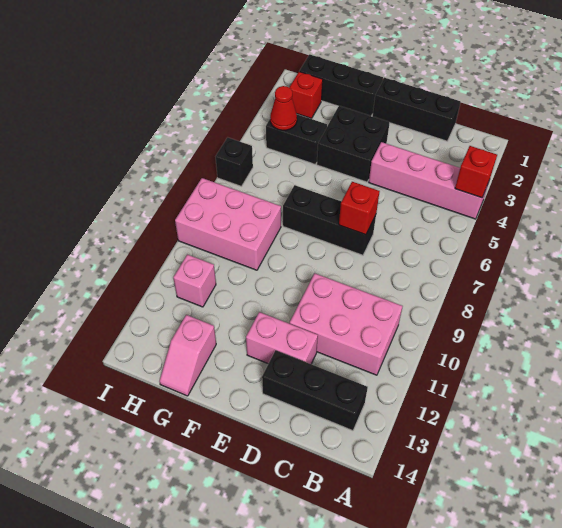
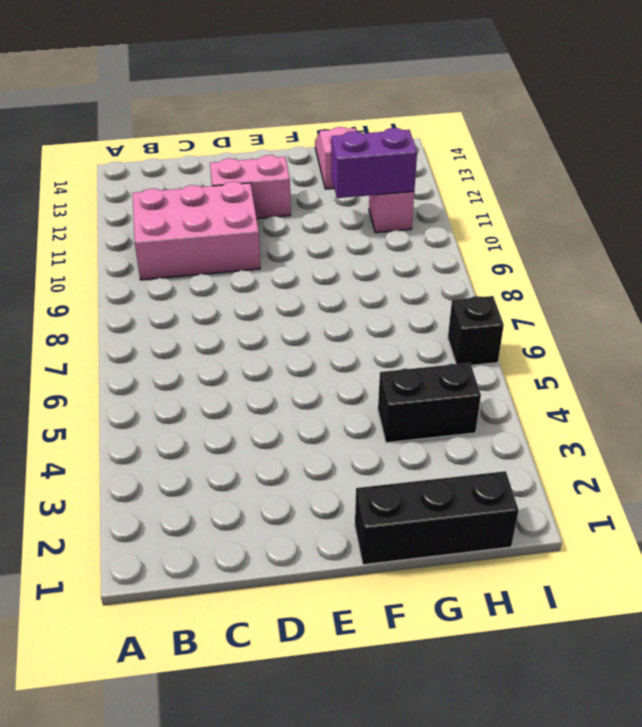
purple brick G11:H11 level 2 -> none
none -> pink brick A4:D4 level 1
none -> black brick B13:D13 level 1
none -> black brick C1:E1 level 1

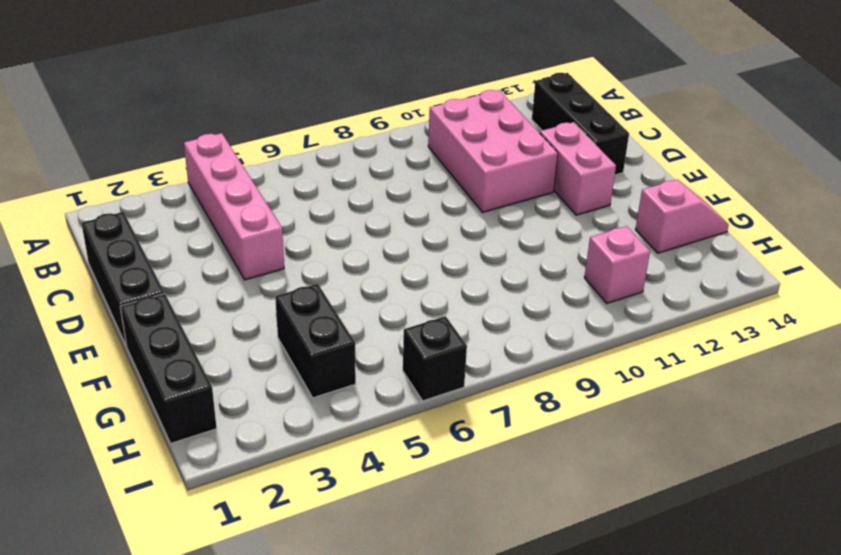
none -> black brick D7:F7 level 1
none -> black brick E3:F4 level 1
none -> pink brick G8:I9 level 1

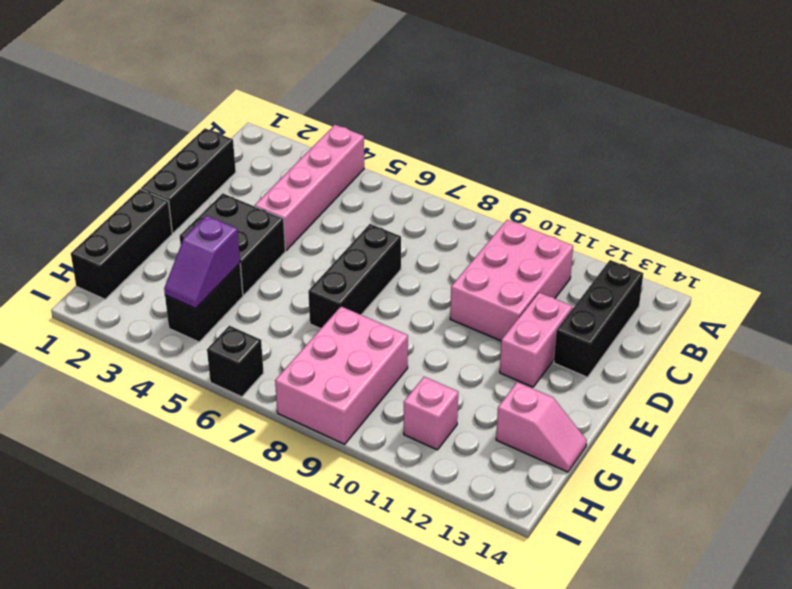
purple slope G4:H4 level 2 top G -> red cone H4 level 2
none -> red brick H2 level 1
none -> red brick A4 level 2
none -> red brick D7 level 2

